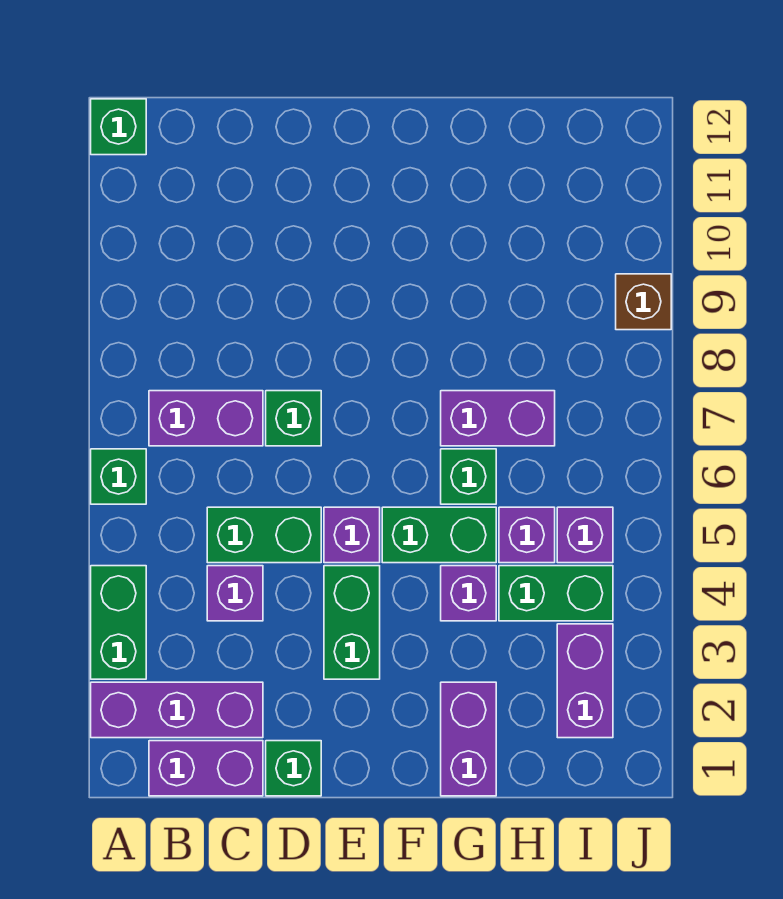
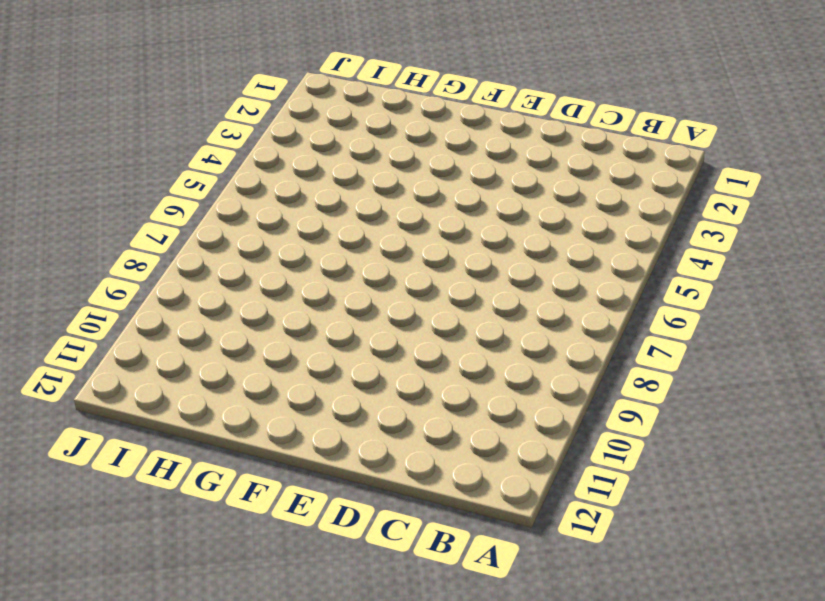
none -> purple brick A2:C2 level 1
none -> green brick A3:A4 level 1
none -> green brick A6 level 1

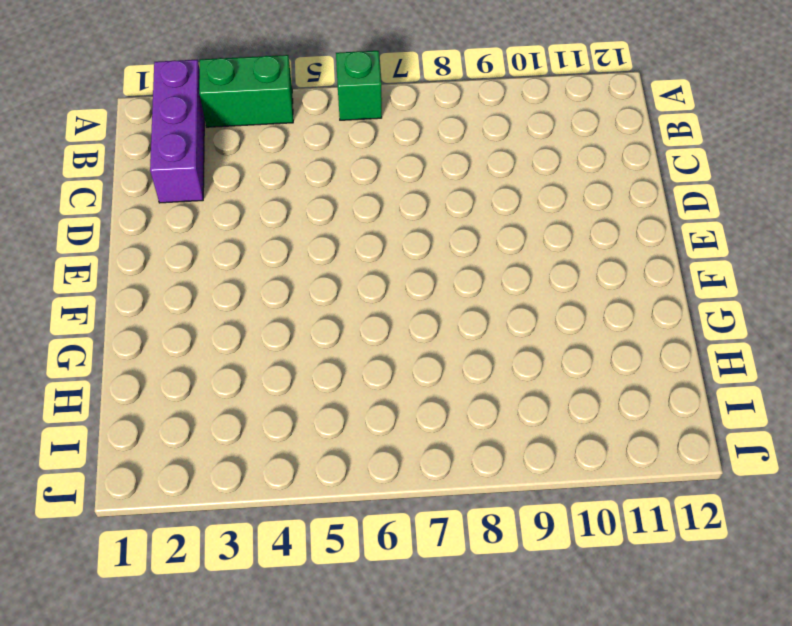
none -> green brick A12 level 1
none -> purple brick B1:C1 level 1
none -> purple brick B7:C7 level 1

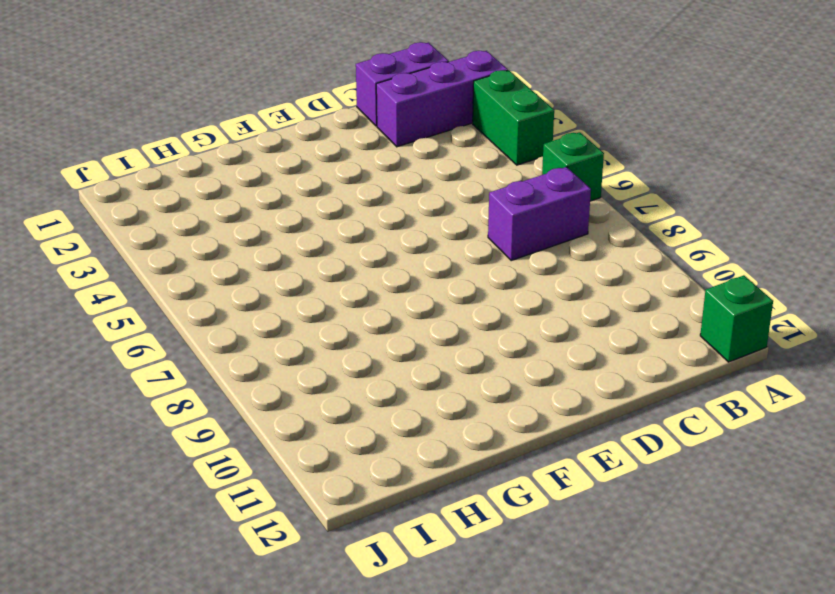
none -> purple brick C4 level 1
none -> green brick C5:D5 level 1
none -> green brick D1 level 1

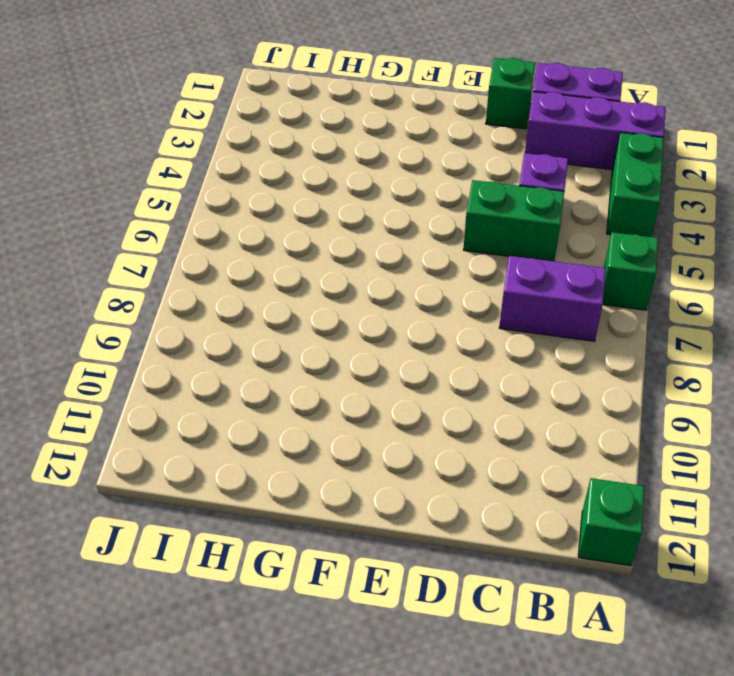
none -> green brick D7 level 1
none -> green brick E3:E4 level 1
none -> purple brick E5 level 1

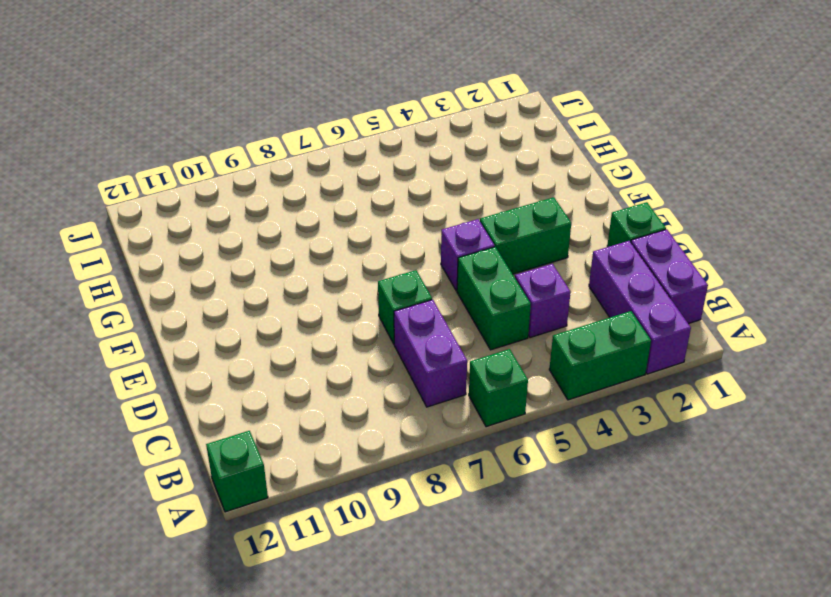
none -> green brick F5:G5 level 1
none -> purple brick G1:G2 level 1
none -> purple brick G4 level 1

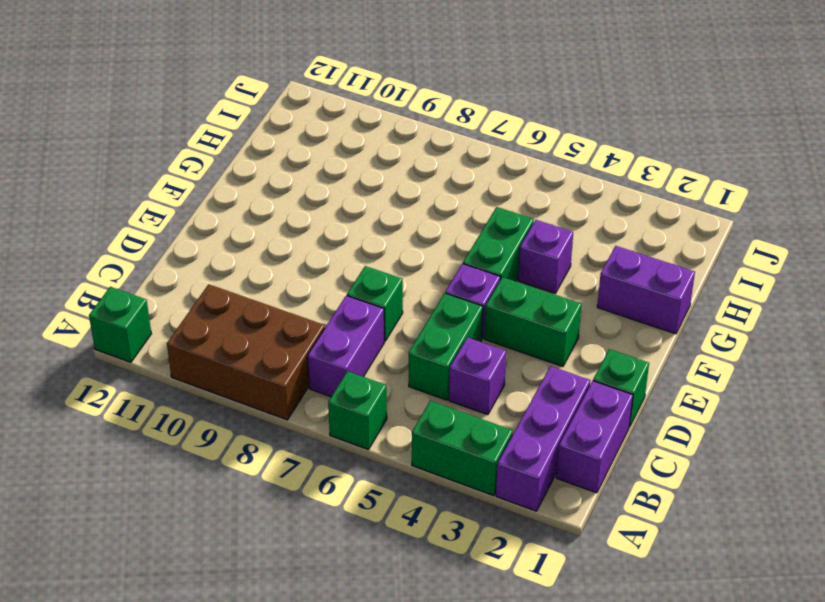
brown brick A8:B10 level 1 -> none
none -> green brick G6 level 1
none -> purple brick G7:H7 level 1
none -> green brick H4:I4 level 1

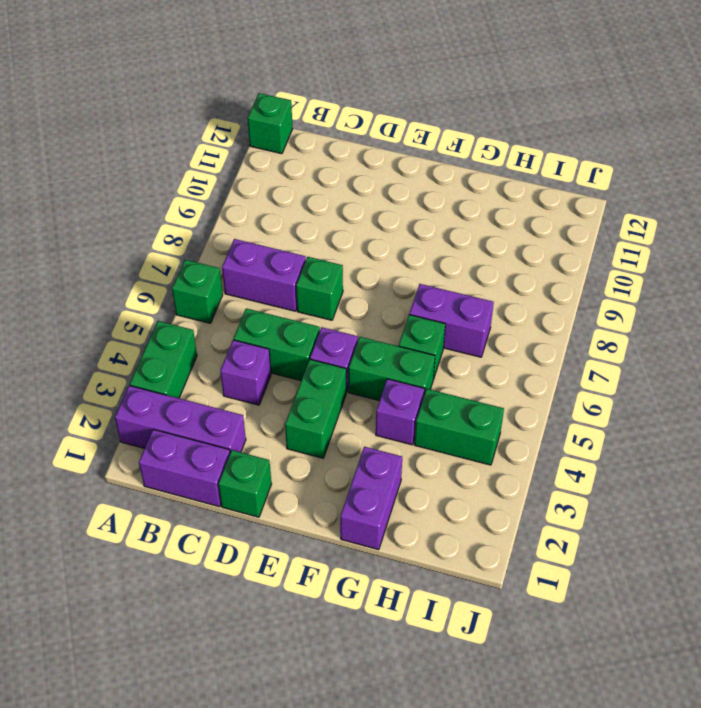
none -> purple brick H5 level 1
none -> purple brick I2:I3 level 1
none -> purple brick I5 level 1

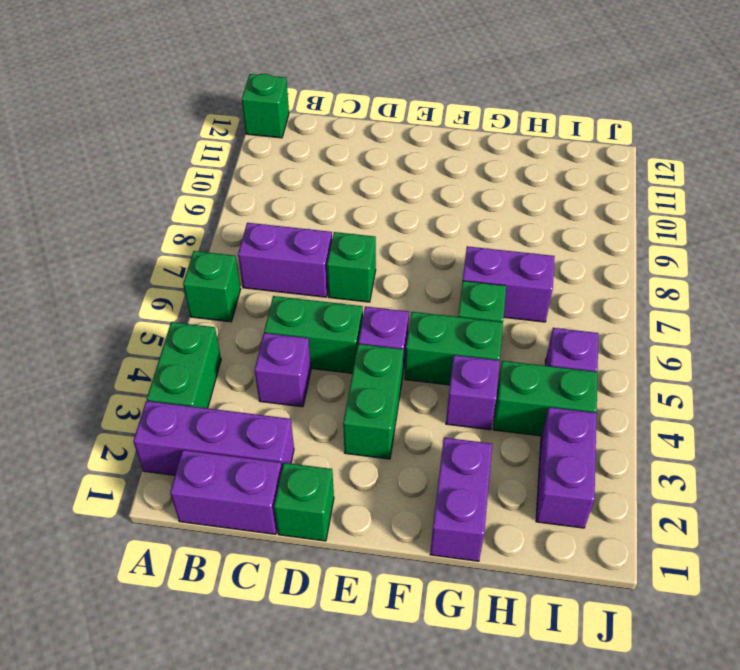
none -> purple brick H5 level 1
none -> brown brick J9 level 1

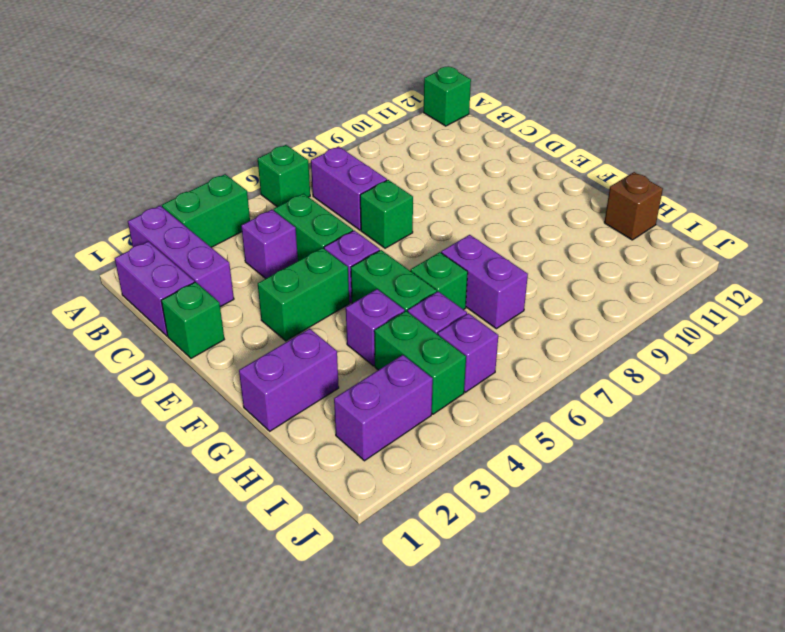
brown brick H12 level 1 -> brown brick J9 level 1

